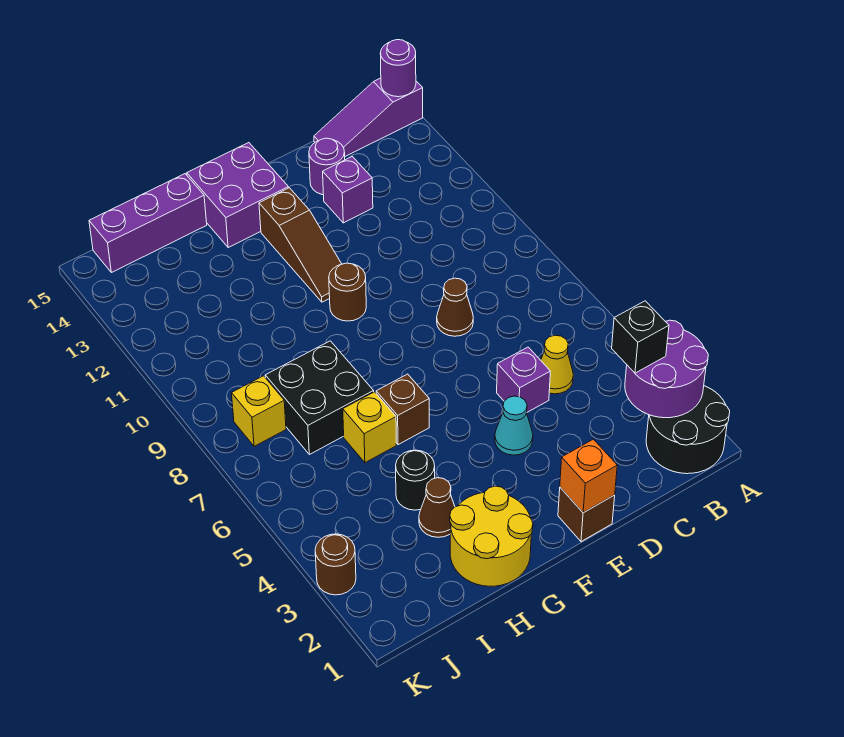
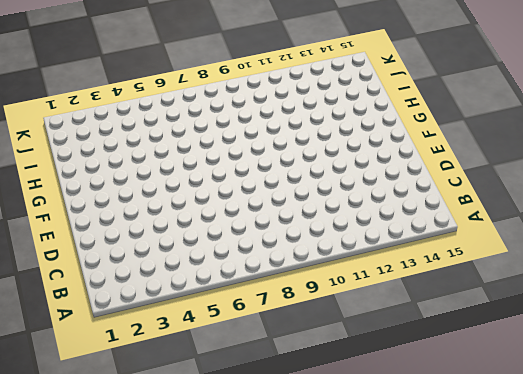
none -> black round brick A1:B2 level 1
none -> purple slope A15:C15 level 1 top A
none -> yellow cone C5 level 1

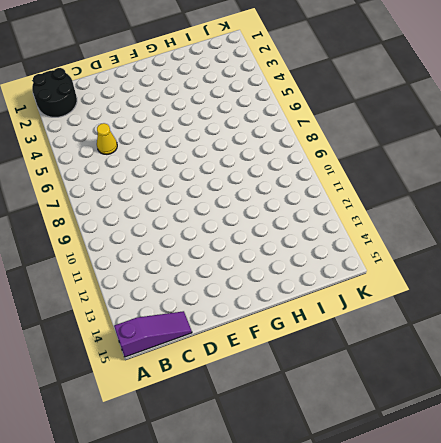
none -> purple brick D5 level 1
none -> brown cone D8 level 1
none -> purple brick D13 level 1

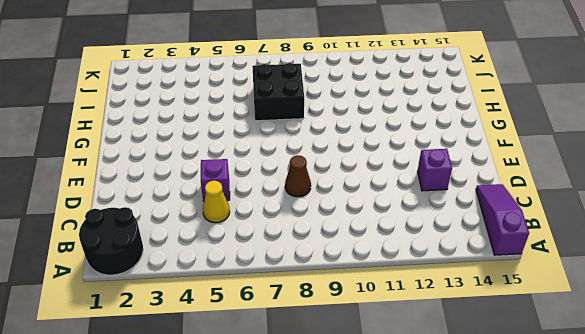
none -> purple round brick D14 level 1
none -> brown brick E1 level 1
none -> cyan cone E4 level 1

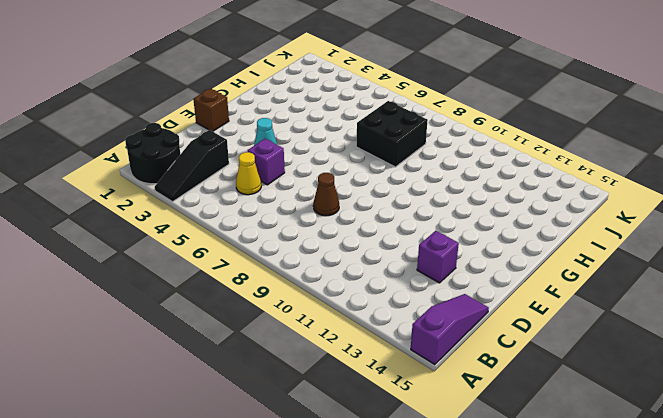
black slope A3:C3 level 1 top C -> none
none -> purple round brick D14 level 1
none -> brown round brick F10 level 1
none -> brown slope F11:F13 level 1 top 13

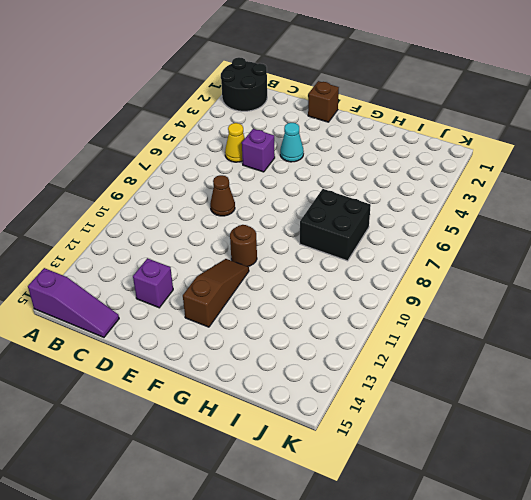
none -> purple round brick D14 level 1
none -> purple brick F14:G15 level 1
none -> yellow round brick G1:H2 level 1

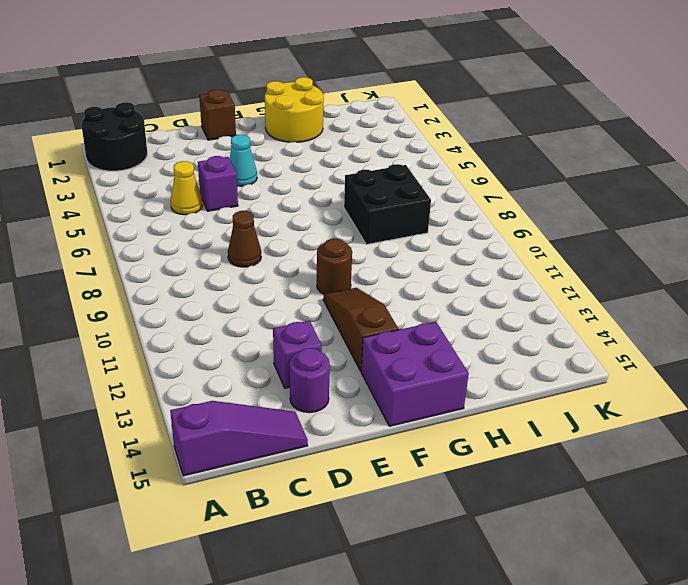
none -> brown brick G6 level 1
none -> brown cone H3 level 1
none -> black round brick H4 level 1

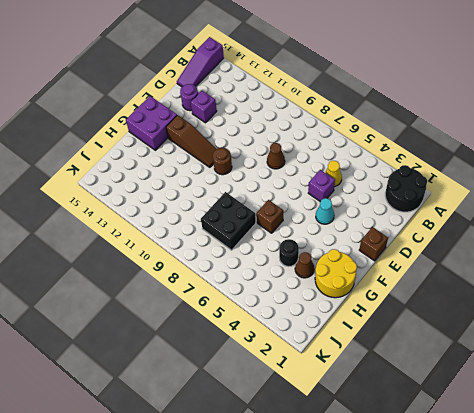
none -> yellow brick H6 level 1
none -> purple brick H15:J15 level 1
none -> yellow brick J8 level 1

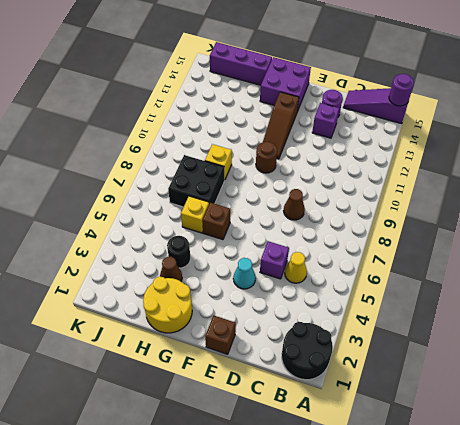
yellow brick H9 level 1 -> yellow brick J8 level 1
none -> brown round brick K3 level 1
none -> purple round brick A2:B3 level 2
none -> orange brick E1 level 2

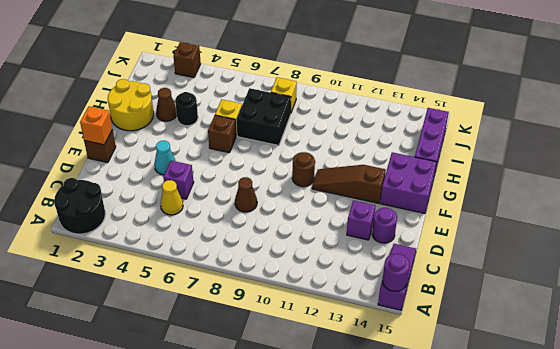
brown brick K3 level 1 -> brown round brick K3 level 1
none -> purple round brick A2:B3 level 2
none -> black brick B3 level 3

